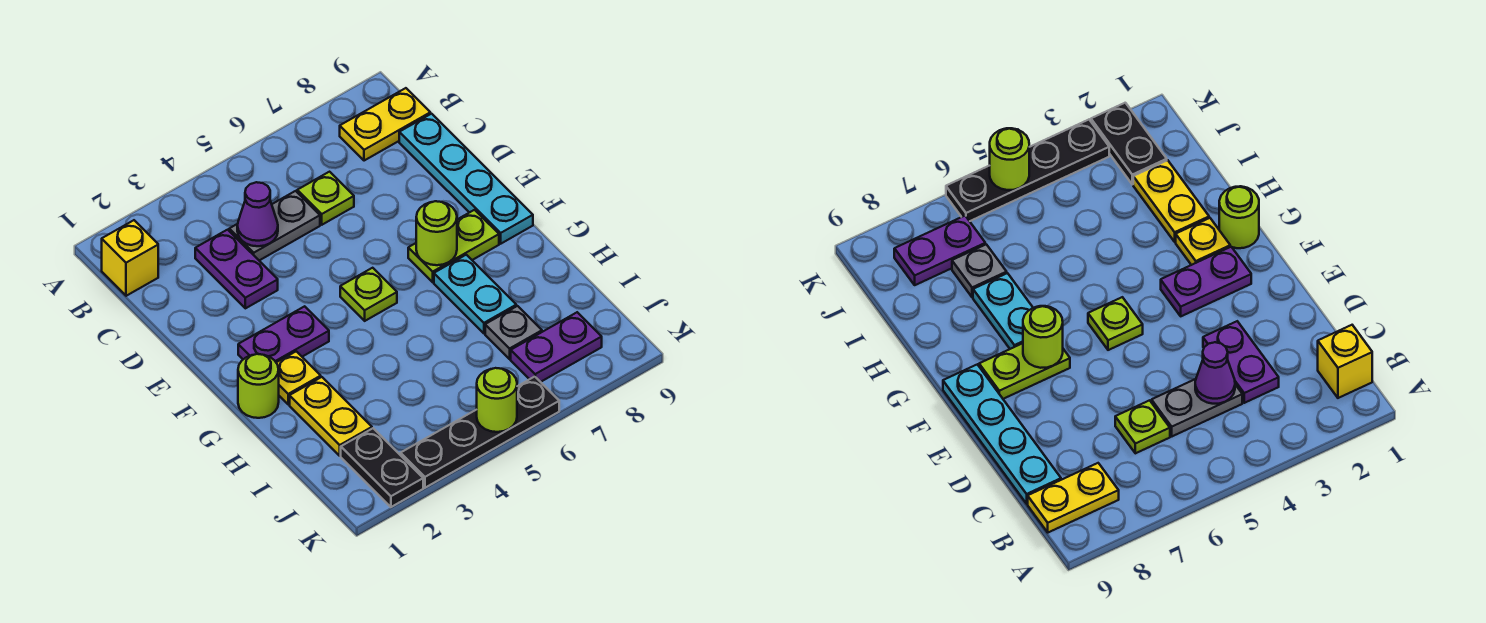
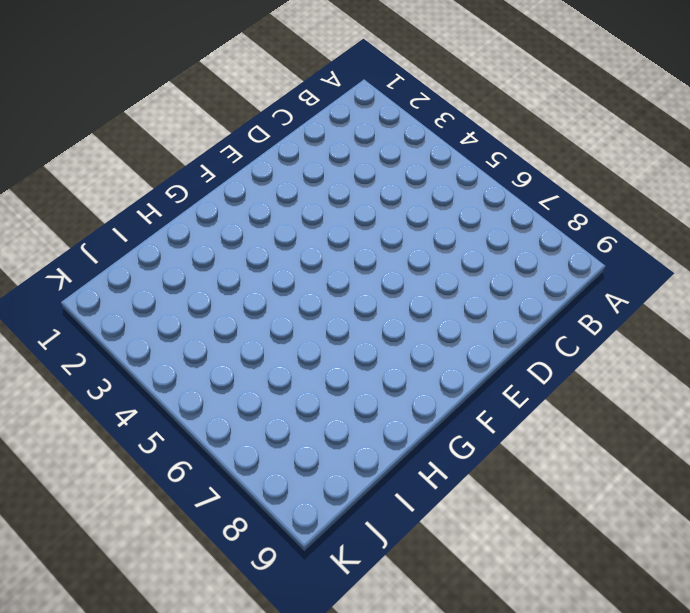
none -> yellow brick B1 level 1
none -> yellow plate B8:B9 level 1
none -> purple plate C3:D3 level 1

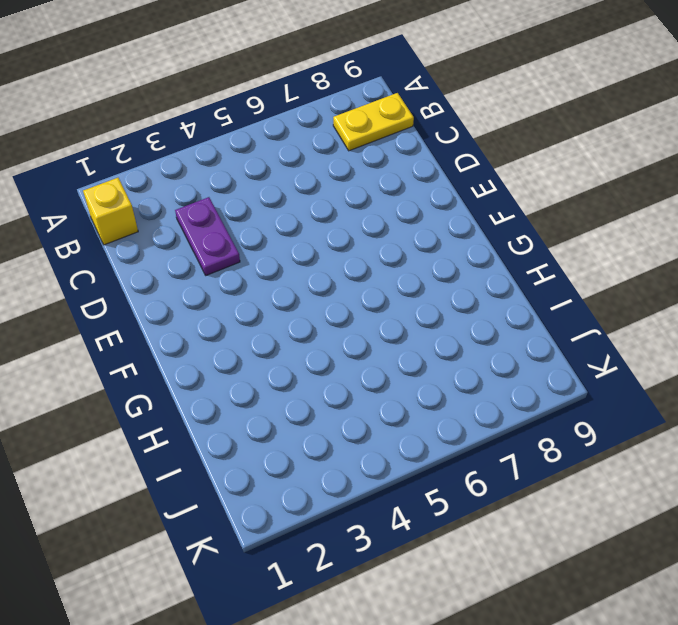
none -> grey plate C4:C5 level 1
none -> lime plate C6 level 1
none -> cyan plate C9:F9 level 1

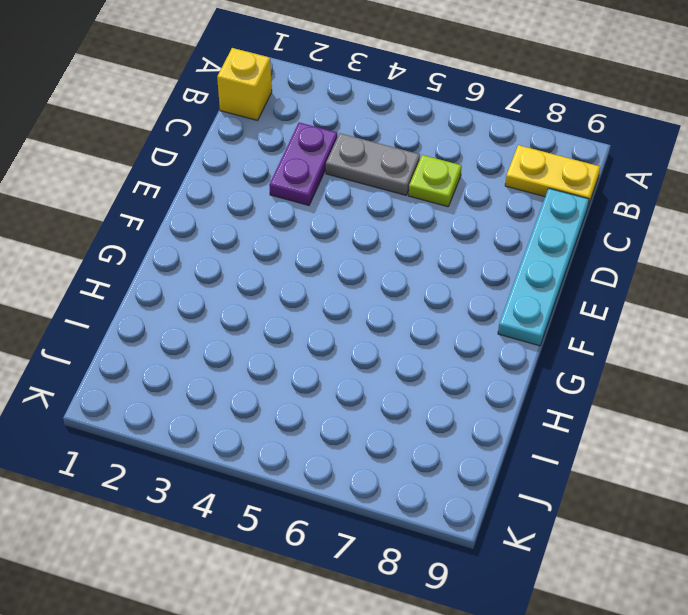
none -> purple plate F2:F3 level 1
none -> lime plate F5 level 1
none -> lime plate F7:F8 level 1

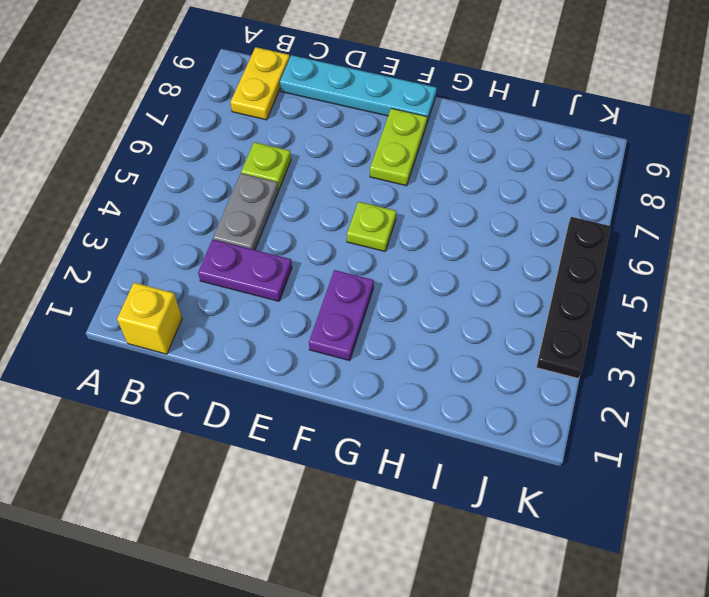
none -> lime round brick G1 level 1
none -> yellow plate G2 level 1
none -> cyan plate G7:H7 level 1

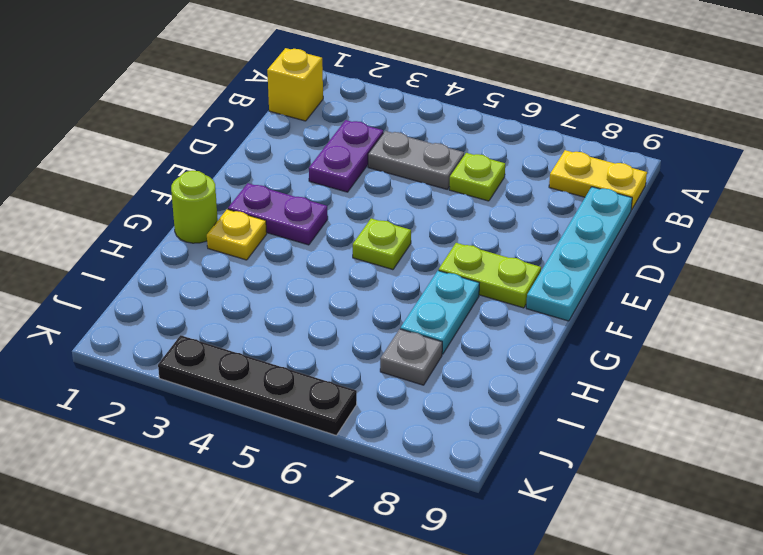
none -> yellow plate H2:I2 level 1
none -> black plate J2:K2 level 1
none -> purple plate J7:J8 level 1

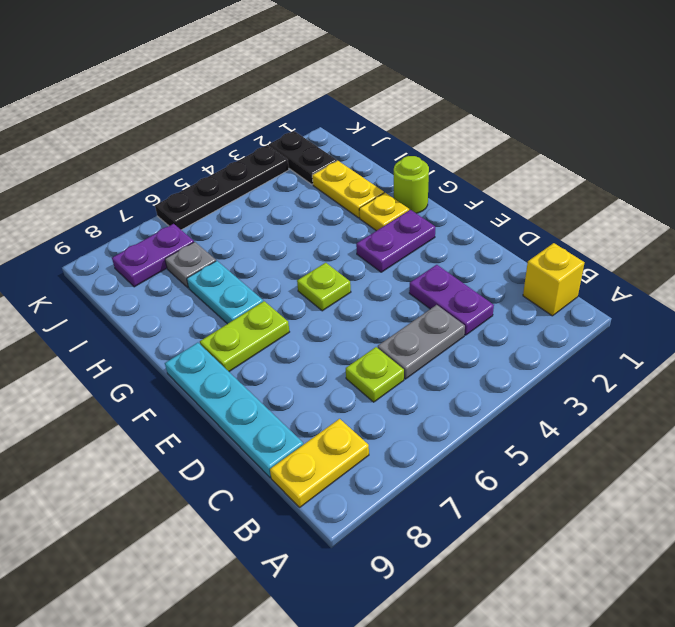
none -> purple cone C4 level 2
none -> lime round brick F7 level 2
none -> lime round brick K5 level 2

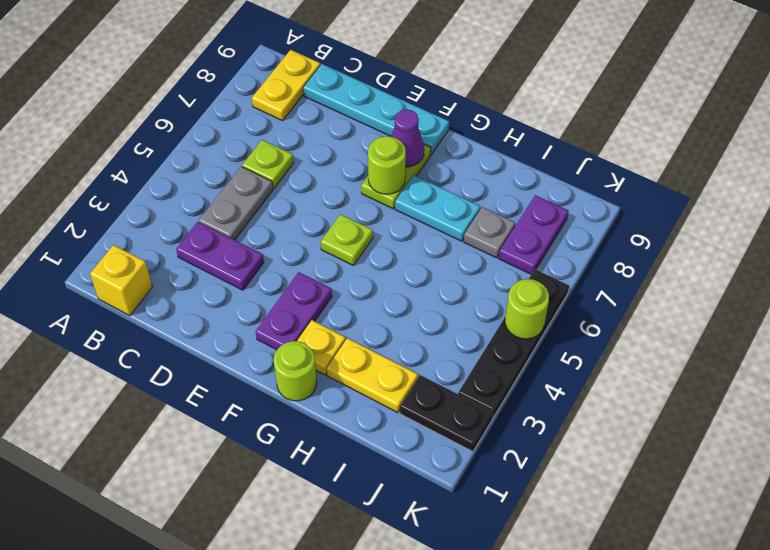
purple cone F8 level 2 -> purple cone C4 level 2

